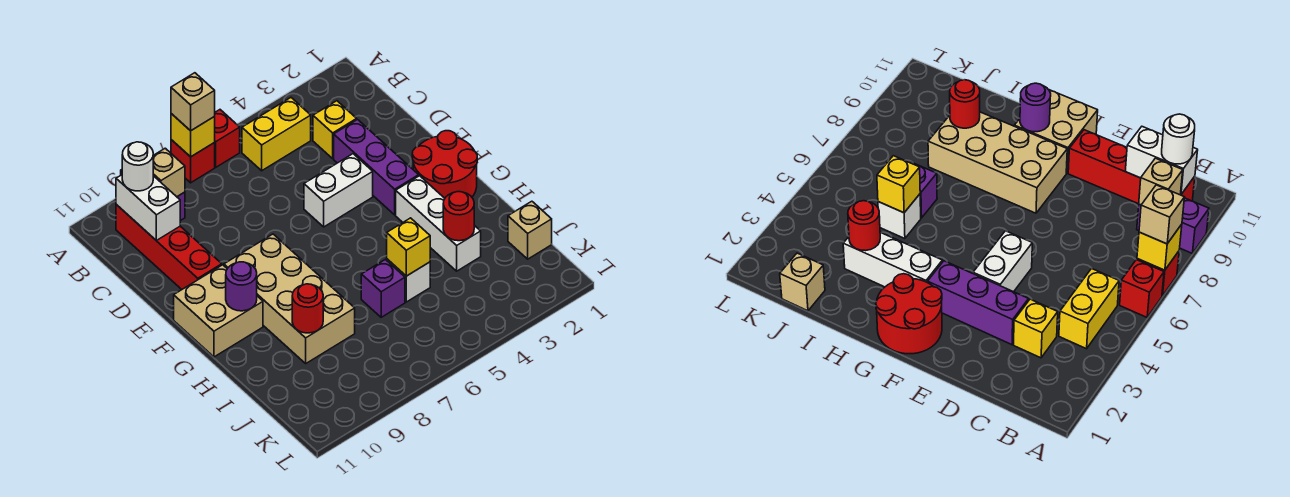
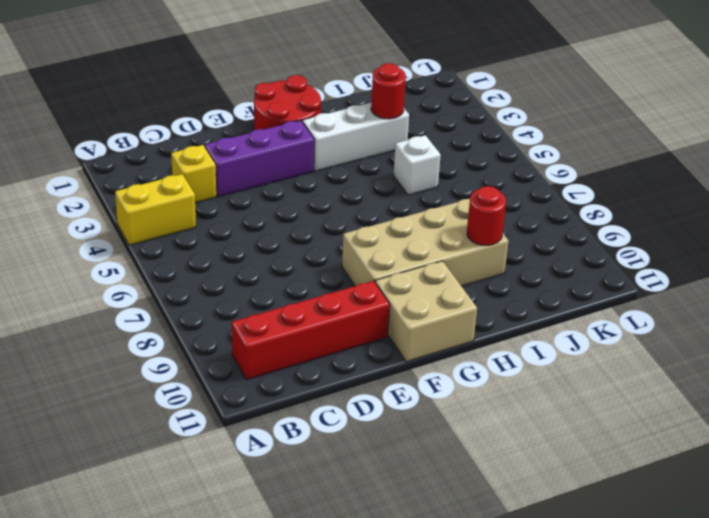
yellow brick A4:B4 level 1 -> yellow brick B4:B5 level 1
none -> red brick A6 level 1
none -> red brick A7 level 1
none -> purple brick A9:B9 level 1

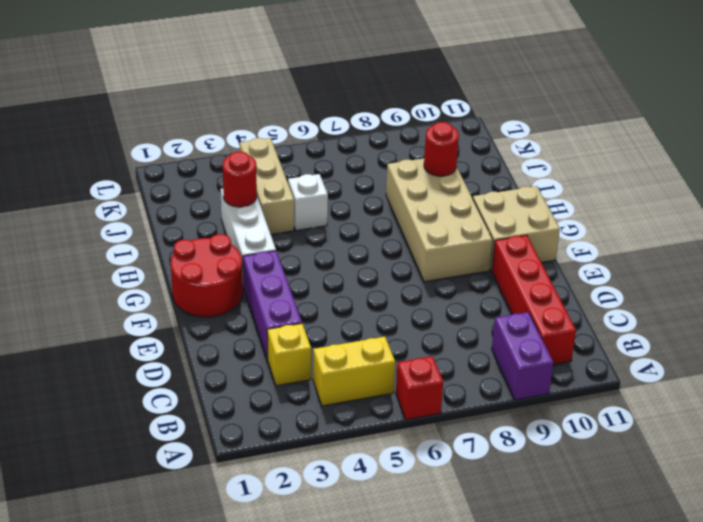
tan brick I4:K4 level 1 -> none
none -> red brick A7 level 1
none -> white brick E4:E5 level 1
none -> purple brick I6 level 1

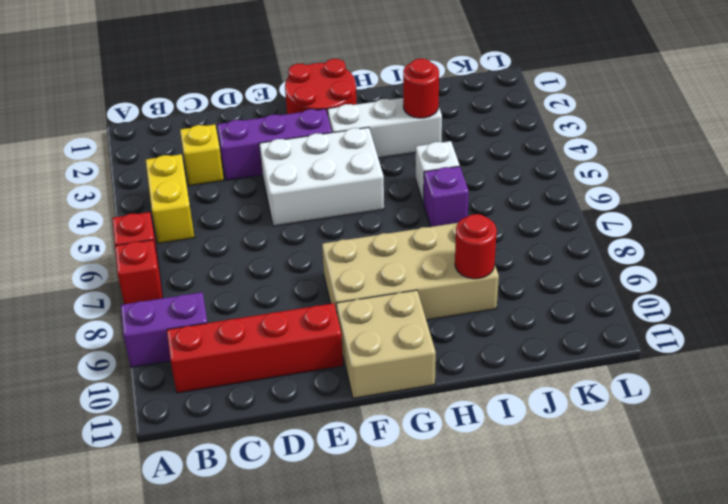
white brick E4:G5 level 1 -> white brick E4:E5 level 1
none -> tan brick J1 level 1
none -> yellow brick A7 level 2
none -> tan brick B9 level 2

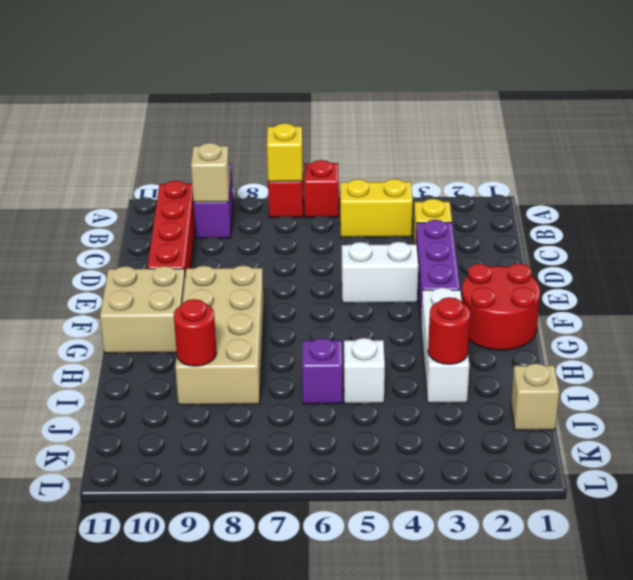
none -> white brick B10:C10 level 2
none -> purple round brick G10 level 2
none -> yellow brick I5 level 2

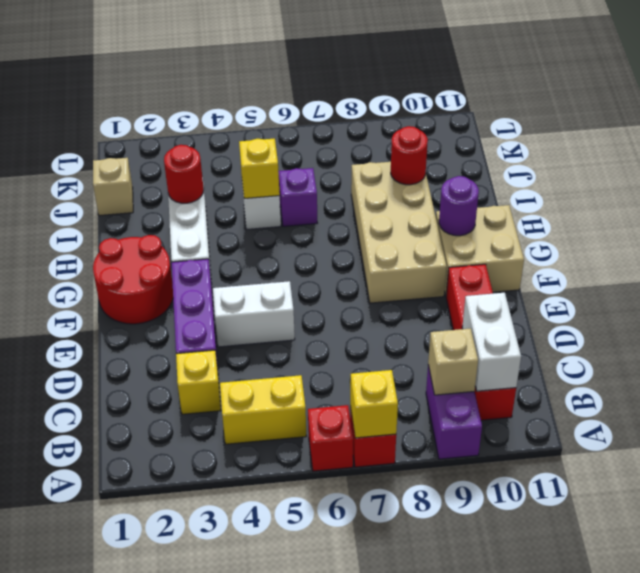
none -> tan brick A7 level 3
none -> white round brick B10 level 3

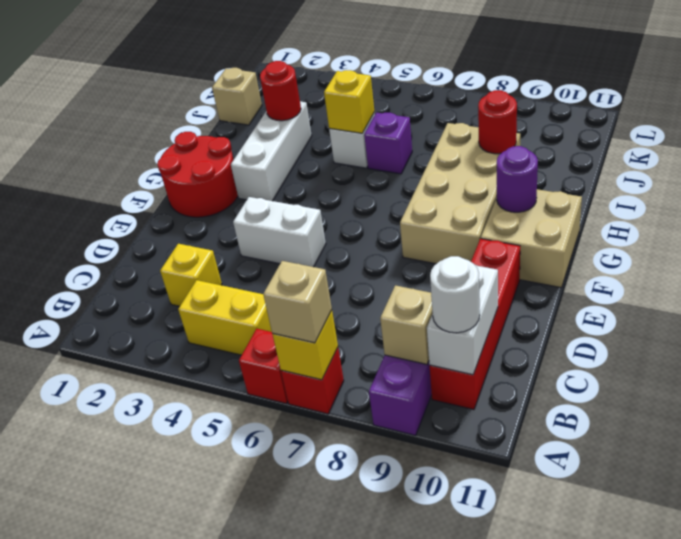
none -> purple brick D3:F3 level 1

